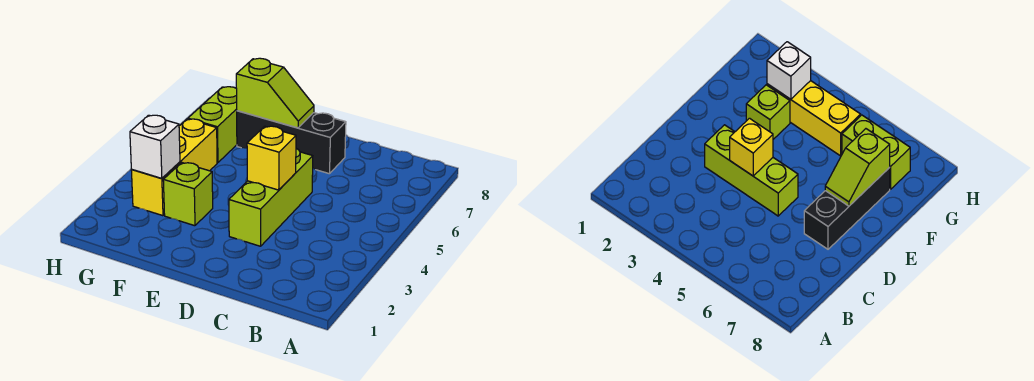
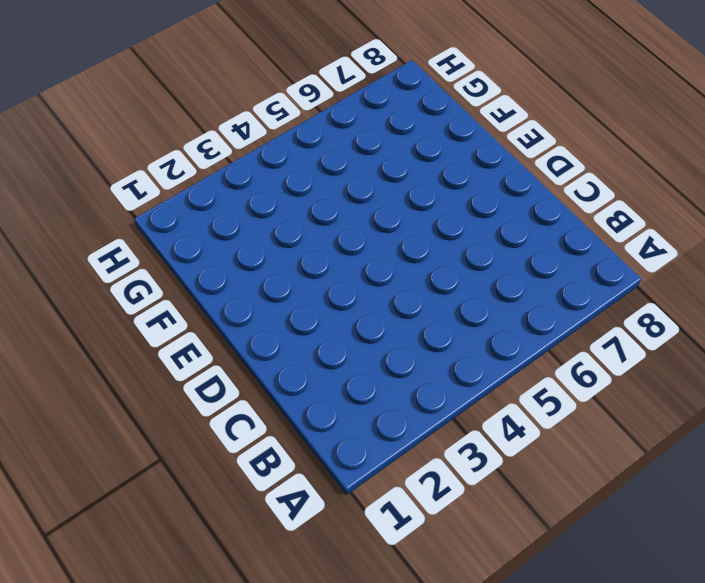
none -> lime brick D3:D5 level 1
none -> black brick D7:F7 level 1

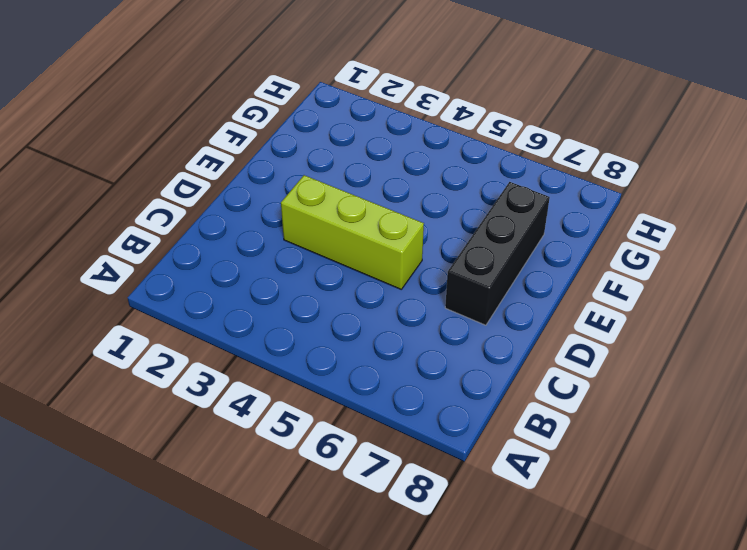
none -> lime brick F3 level 1
none -> yellow brick G3:G5 level 1

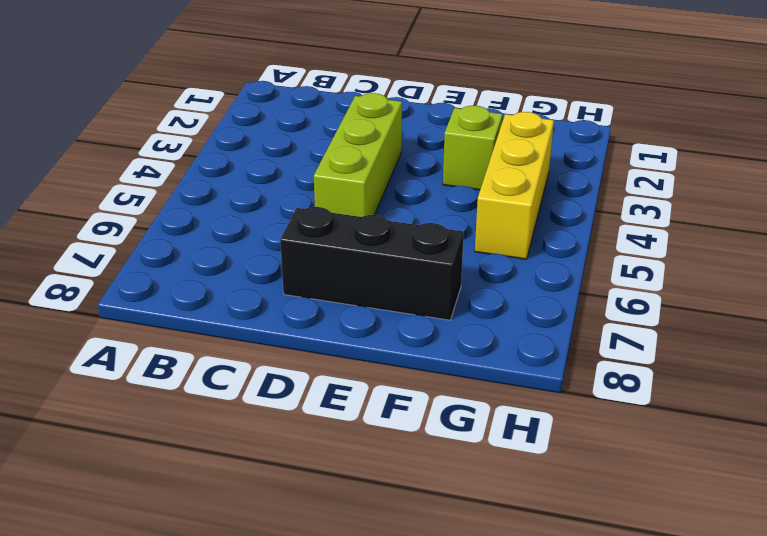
none -> lime brick G6:G7 level 1
none -> yellow brick D4 level 2

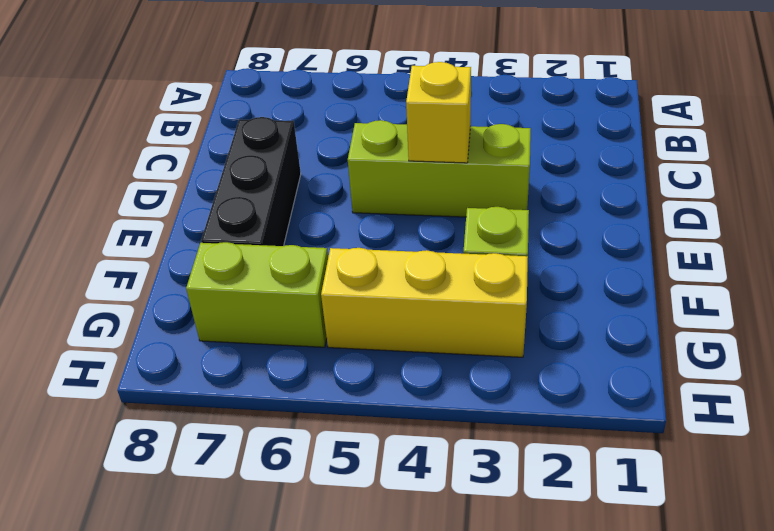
none -> lime slope E7:F7 level 2 top F
none -> white brick G3 level 2

